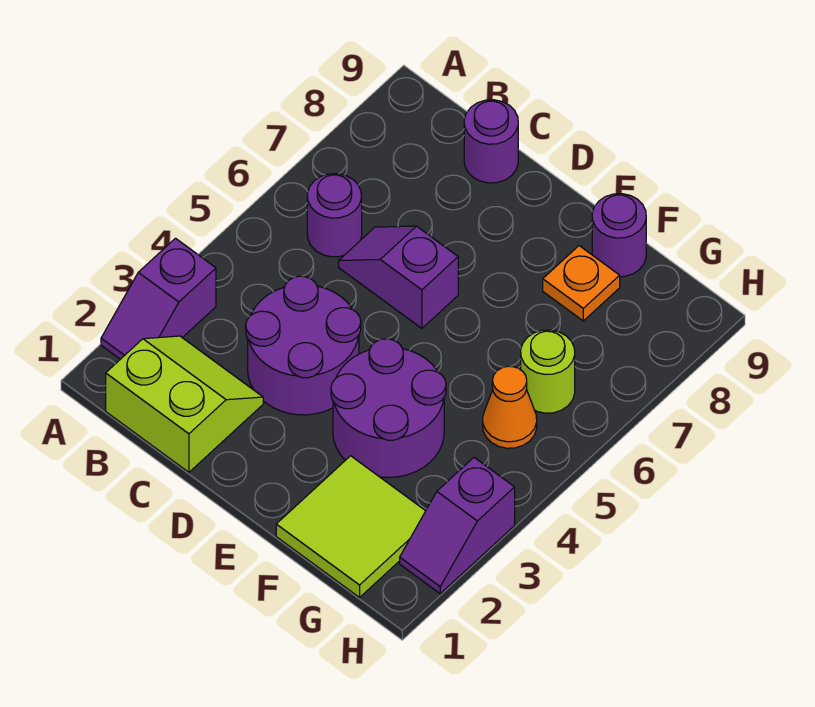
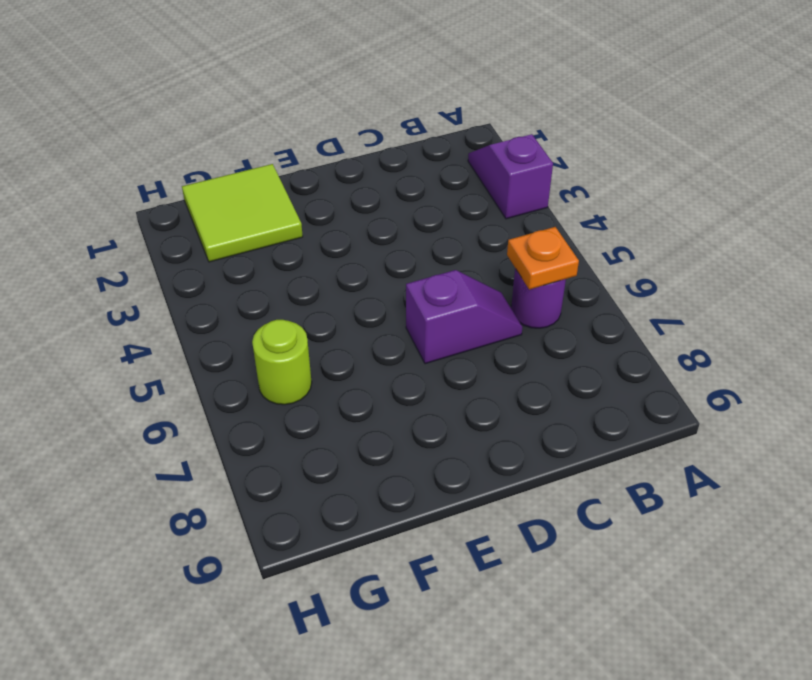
orange plate B6 level 2 -> orange plate F8 level 1
none -> lime slope B1:C2 level 1 top 1
none -> purple round brick C3:D4 level 1
none -> purple round brick C9 level 1

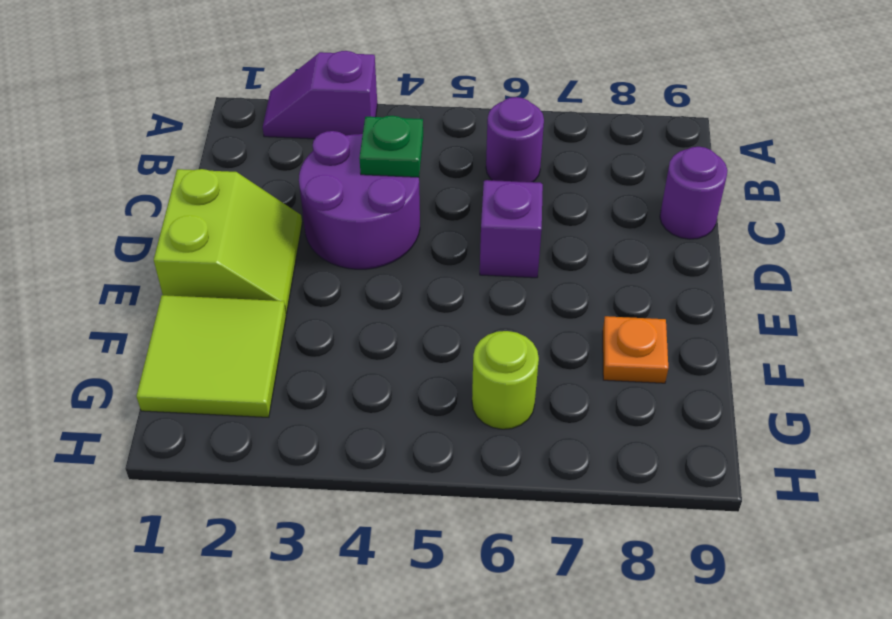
green plate C4 level 2 -> none
lime slope D1:E2 level 1 top 1 -> lime slope B1:C2 level 1 top 1
none -> purple round brick E3:F4 level 1
none -> purple round brick F9 level 1
none -> orange cone G5 level 1

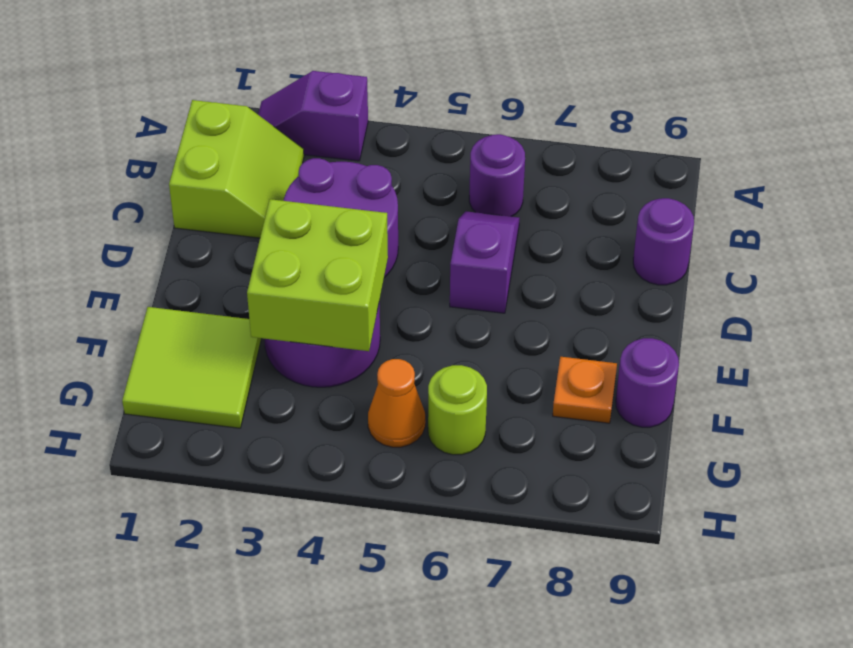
lime brick E3:F4 level 2 -> none
none -> purple slope H2:H3 level 1 top 3

